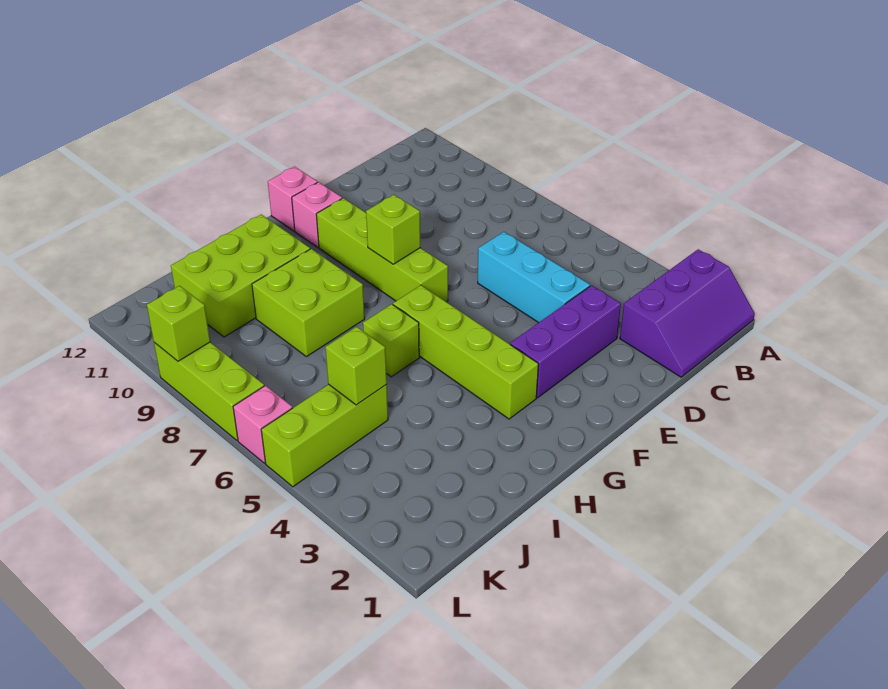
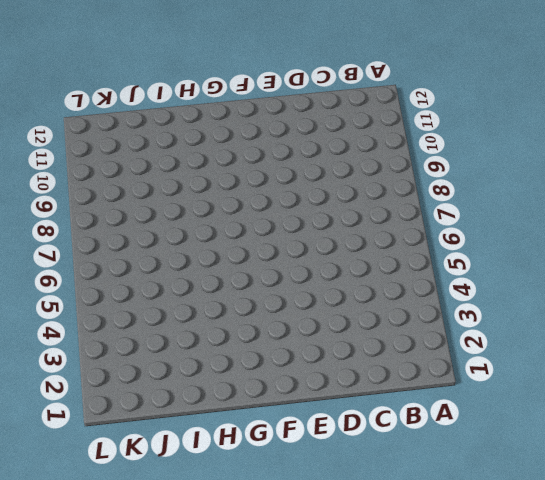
none -> purple slope A1:C2 level 1 top 2
none -> purple brick D3:F3 level 1
none -> cyan brick D4:D6 level 1

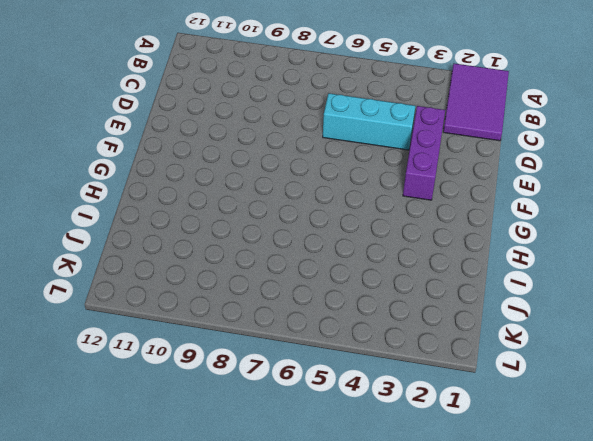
purple tile A1:C2 level 1 -> purple slope A1:C2 level 1 top 2
none -> lime brick F7:F10 level 1
none -> pink brick F11 level 1
none -> pink brick F12 level 1

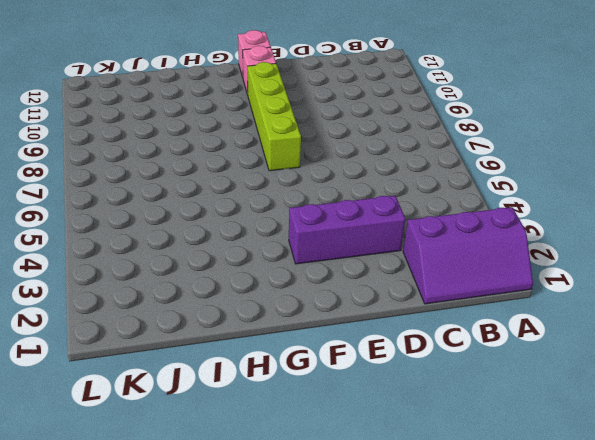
none -> cyan brick D4:D6 level 1
none -> lime brick G3:G6 level 1
none -> lime brick H6 level 1

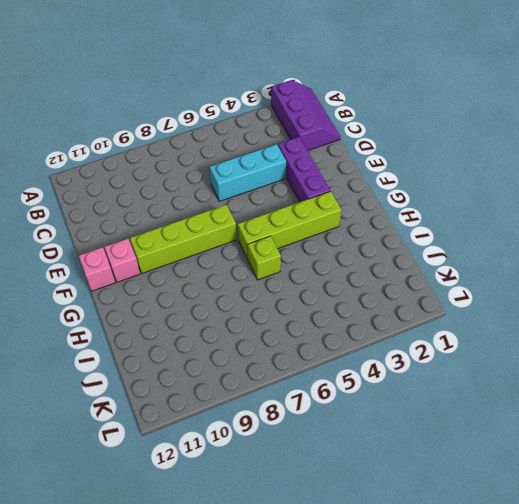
none -> lime brick H8:I9 level 1
none -> lime brick H10:J11 level 1
none -> lime brick J5:L5 level 1

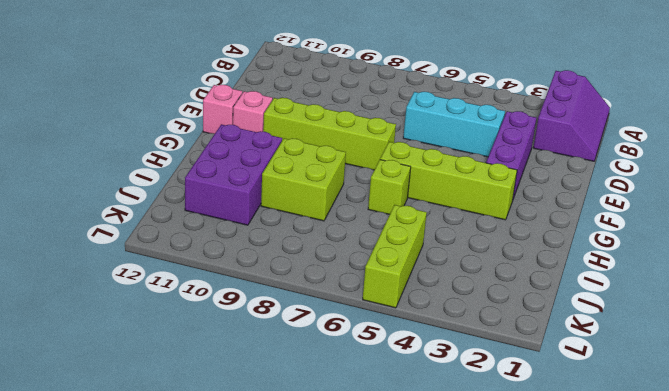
purple brick H10:J11 level 1 -> lime brick H10:J11 level 1
none -> pink brick L6 level 1
none -> lime brick L7:L9 level 1
none -> lime brick F8 level 2

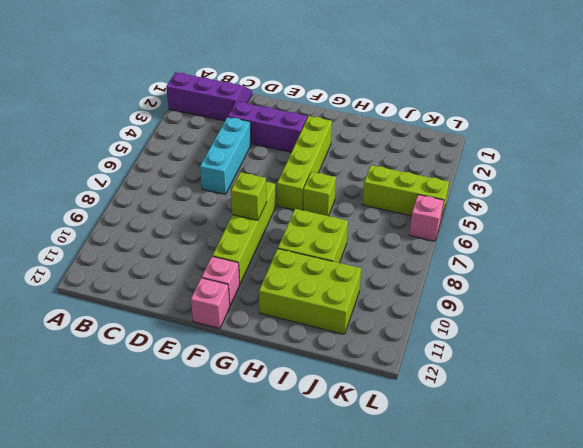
none -> lime brick L7:L9 level 1
none -> lime brick J5 level 2
none -> lime brick L9 level 2

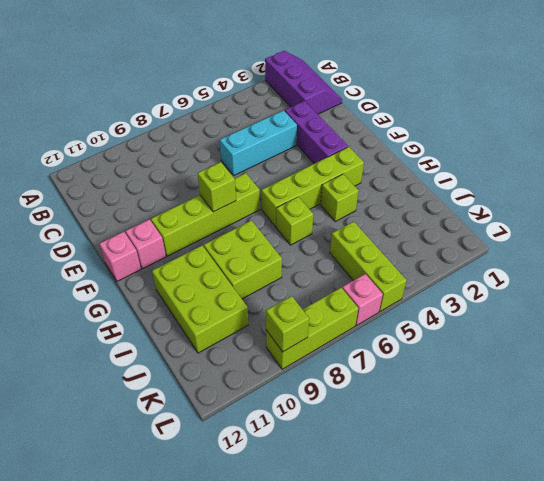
lime brick H4 level 1 -> lime brick J5 level 2

